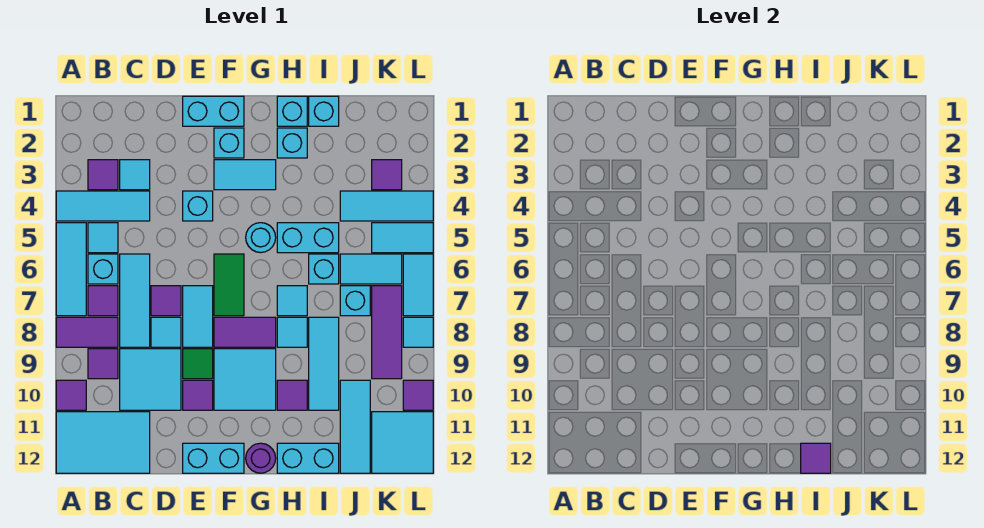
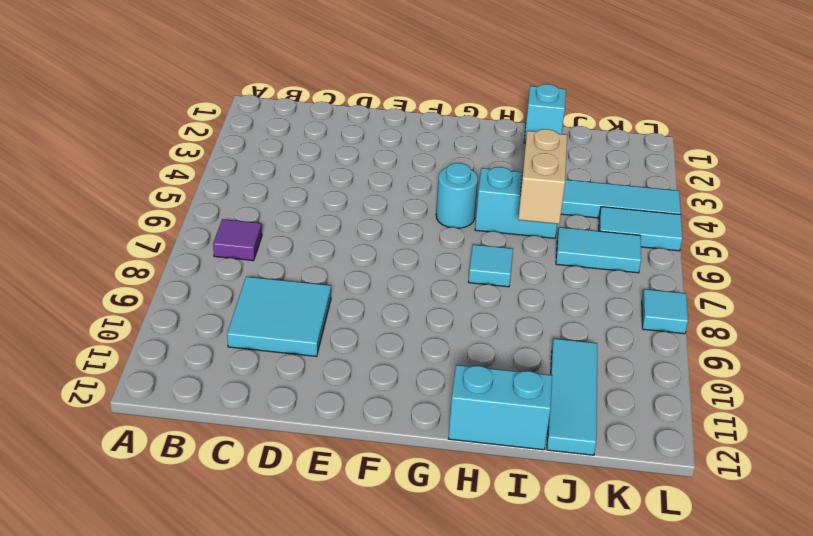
tan brick I5:I6 level 2 -> none
none -> cyan tile A4:C4 level 1
none -> cyan tile A5:A7 level 1
none -> purple tile A8:B8 level 1
none -> purple tile A10 level 1

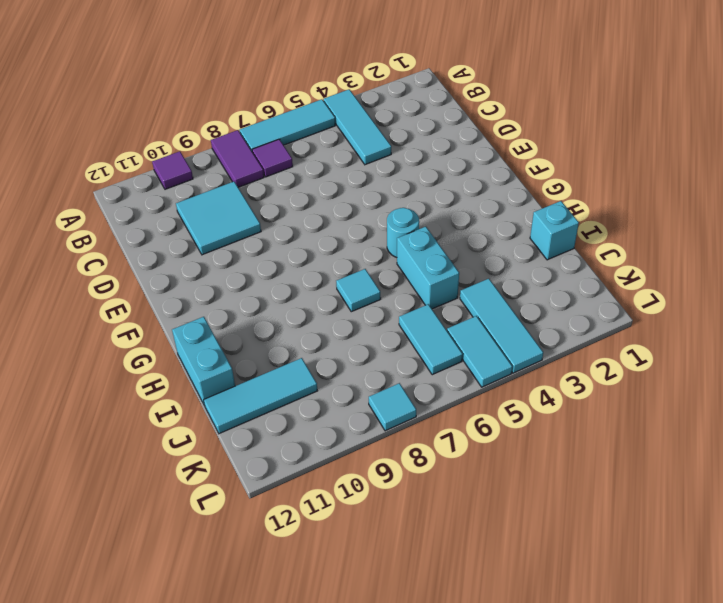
none -> cyan tile A11:C12 level 1
none -> purple tile B3 level 1
none -> cyan tile B5 level 1
none -> cyan brick B6 level 1

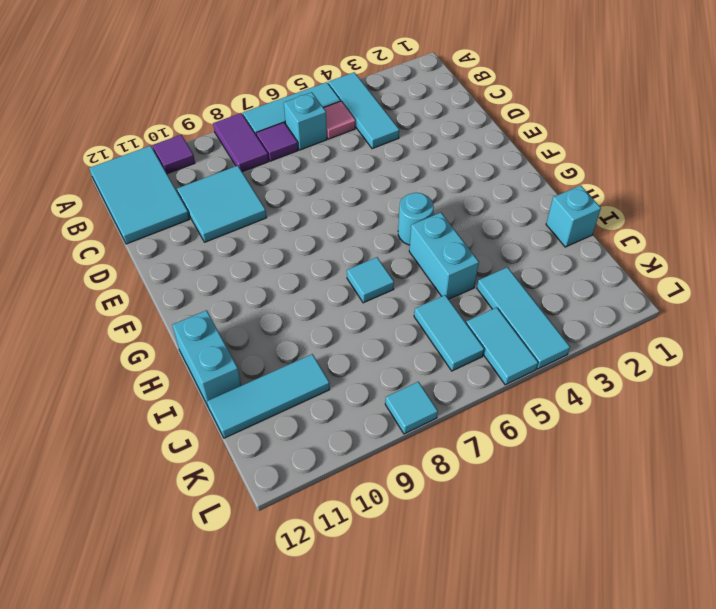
pink tile B5 level 1 -> cyan tile B5 level 1
none -> purple tile B3 level 1
none -> purple tile B9 level 1
none -> cyan tile C3 level 1
none -> cyan tile C6:C8 level 1

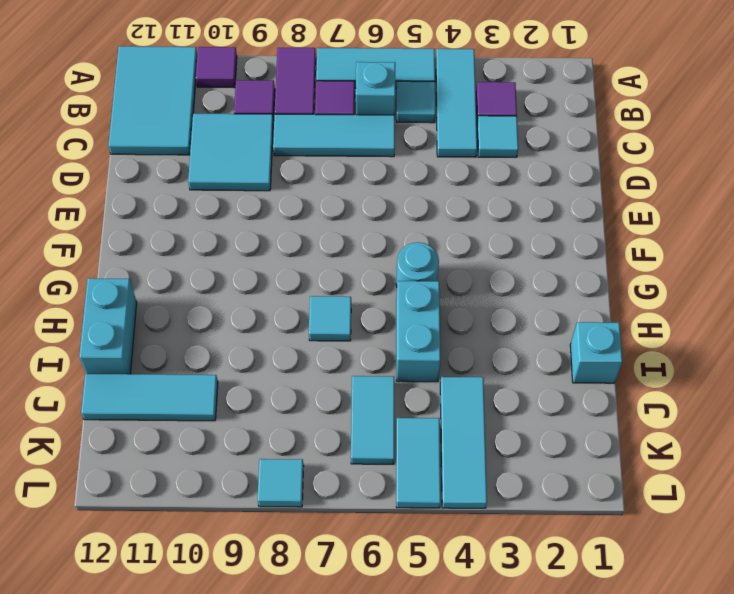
none -> purple tile D7 level 1
none -> cyan tile D8 level 1
none -> cyan brick E1:F1 level 1
none -> cyan brick E4 level 1

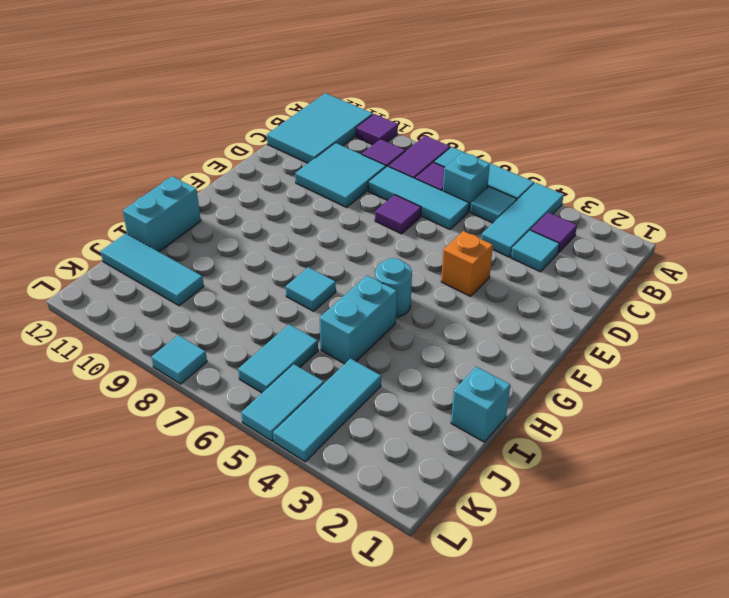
orange brick E4 level 1 -> cyan brick E4 level 1
none -> cyan tile D8 level 1
none -> cyan brick E1:F1 level 1
none -> cyan tile E7:E8 level 1
none -> green tile E9 level 1

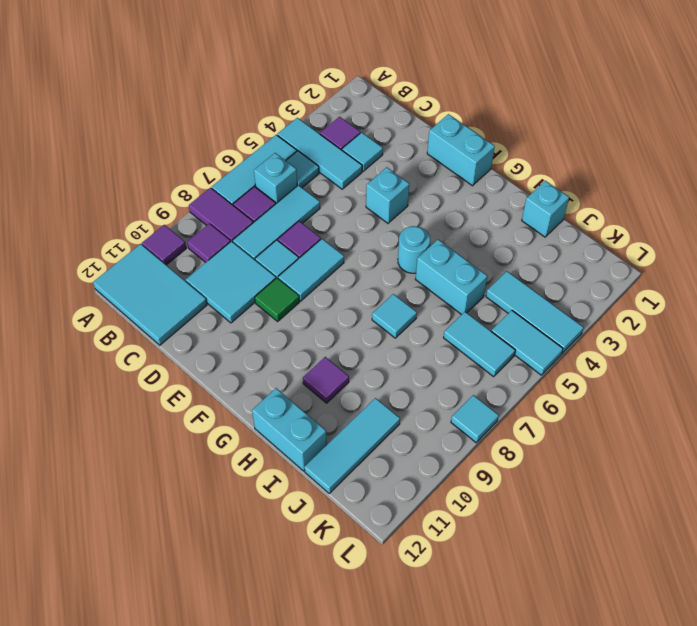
none -> purple tile E10 level 1
none -> cyan brick E12:F12 level 1
none -> cyan brick F2 level 1
none -> cyan tile F3:G3 level 1

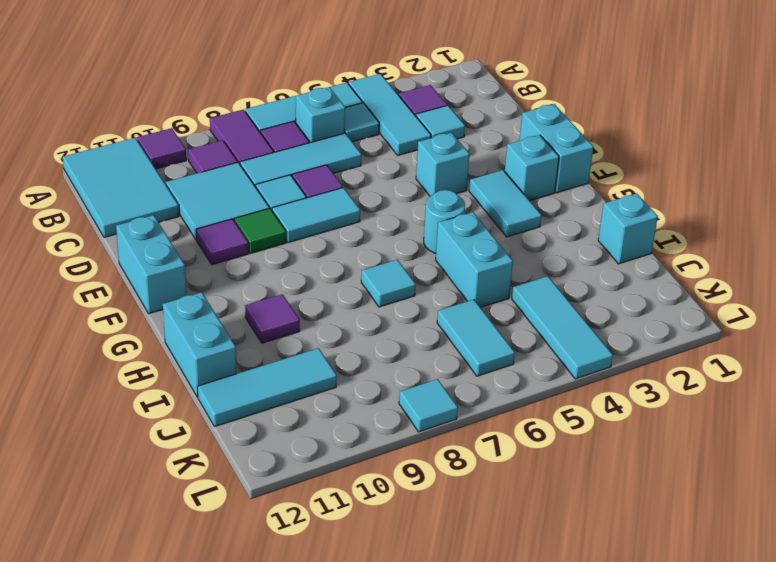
none -> green tile F6:F7 level 1
none -> purple tile F8:G8 level 1
none -> cyan tile F9:G10 level 1
none -> purple round brick G12 level 1

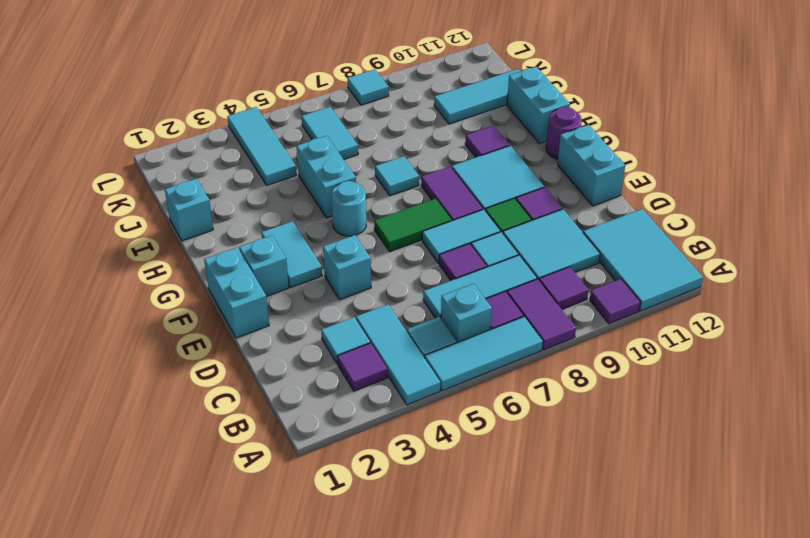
none -> cyan brick H1 level 1
none -> cyan brick H2 level 1
none -> cyan tile H8 level 1
none -> cyan brick I6 level 1

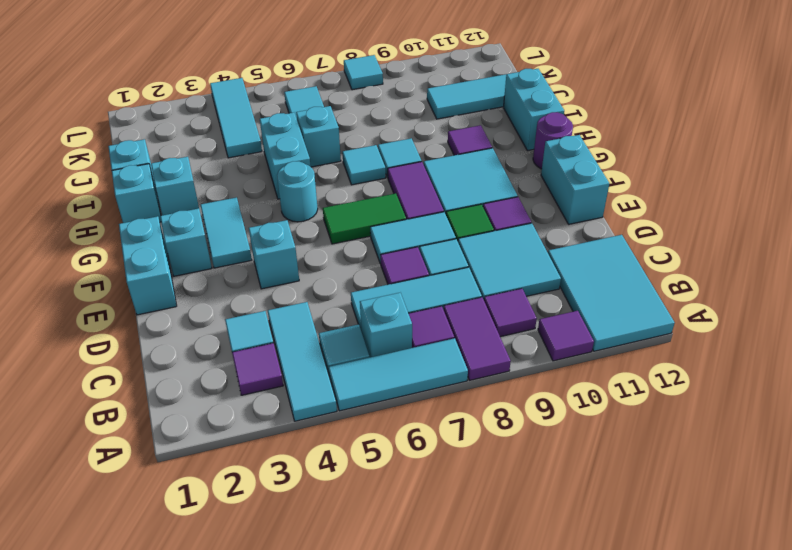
none -> cyan tile I8:I10 level 1
none -> cyan brick J7 level 1
none -> purple tile K3 level 1
none -> cyan tile K5:L5 level 1

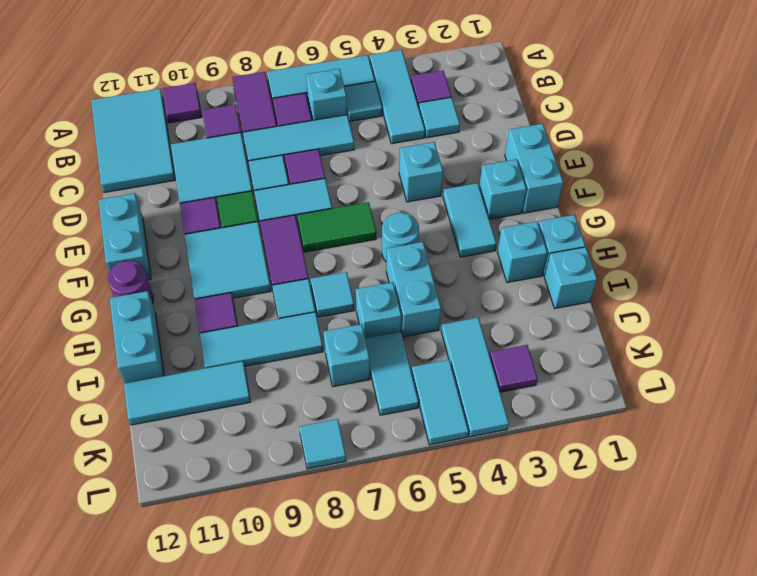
none -> purple tile K7:K9 level 1
none -> cyan tile K11:L12 level 1
none -> cyan tile L6:L7 level 1
none -> purple tile L10 level 1

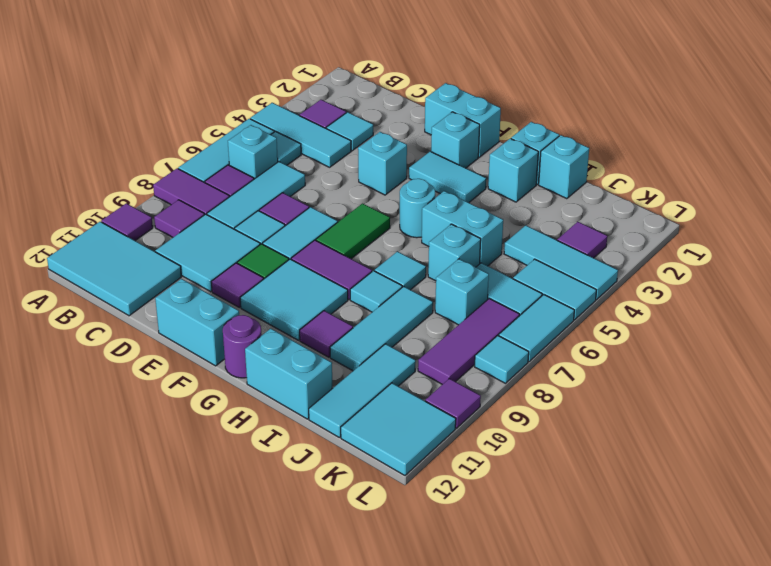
none -> purple tile I12 level 2

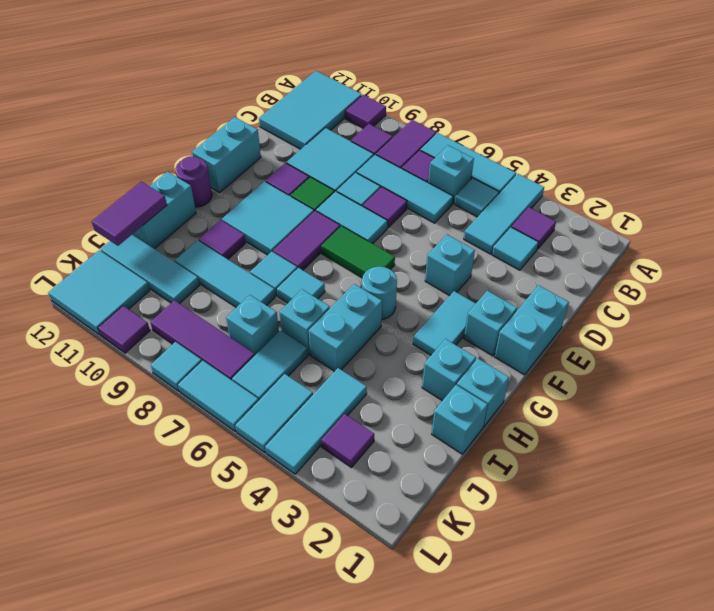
purple tile I12:J12 level 2 -> purple tile I12 level 2

